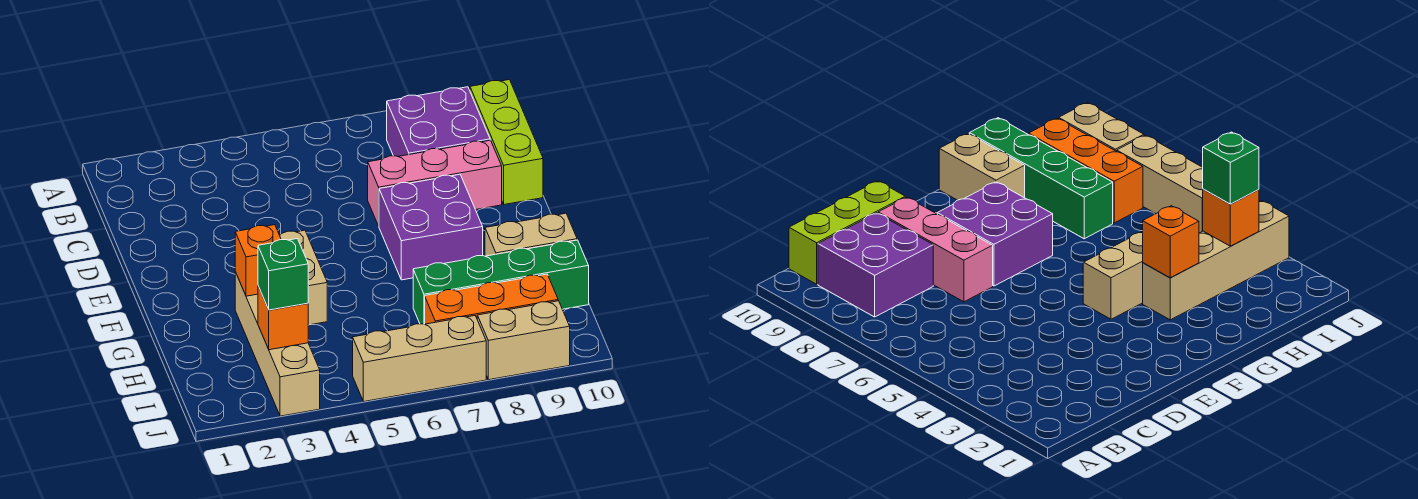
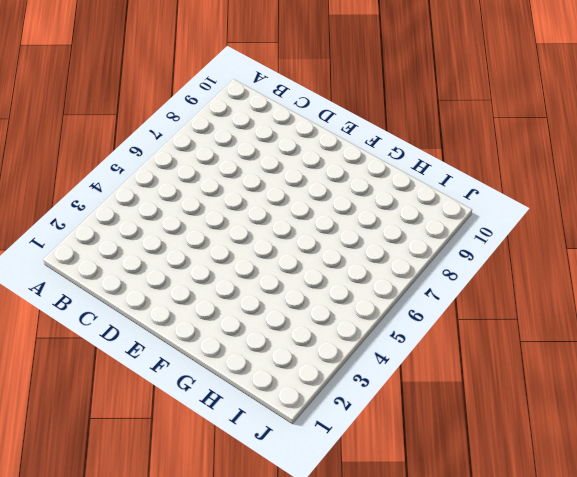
none -> purple brick B8:C9 level 1
none -> lime brick B10:D10 level 1
none -> pink brick D7:D9 level 1

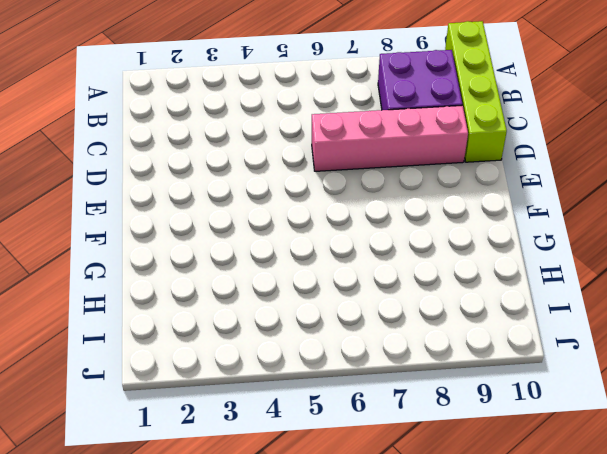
lime brick A10:D10 level 1 -> lime brick B10:D10 level 1
pink brick D6:D9 level 1 -> pink brick D7:D9 level 1
none -> purple brick E7:F8 level 1
none -> tan brick F4:G4 level 1
none -> tan brick G3:J3 level 1

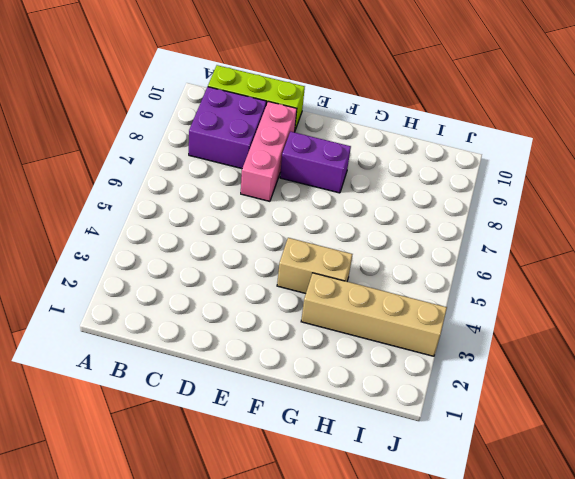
purple brick E8:F8 level 1 -> purple brick E7:F8 level 1
none -> tan brick G9:G10 level 1
none -> green brick H7:H10 level 1
none -> orange brick I7:I9 level 1

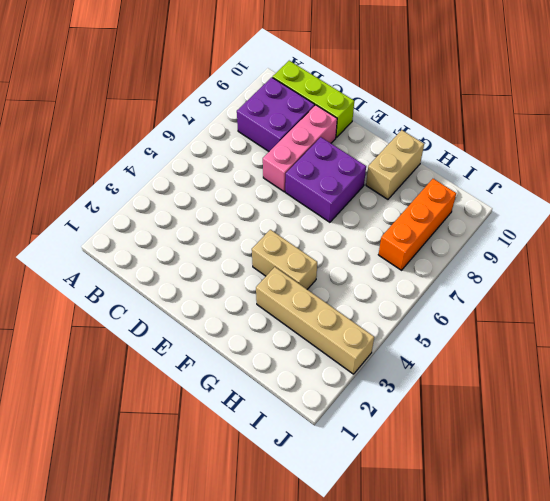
none -> green brick H7:H10 level 1
none -> tan brick J5:J7 level 1
none -> tan brick J8:J9 level 1

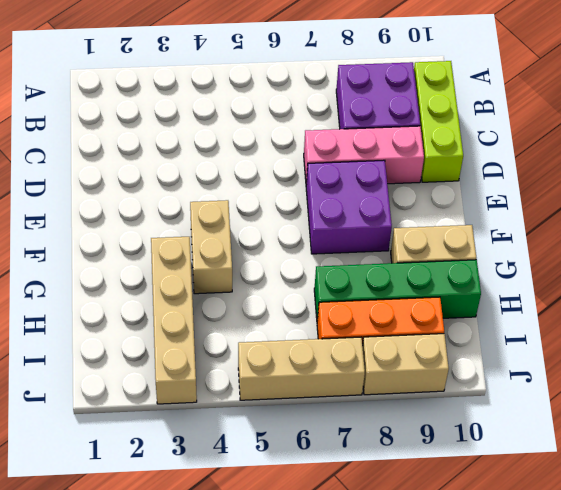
none -> orange brick G3 level 2
none -> orange brick I3 level 2
none -> green brick I3 level 3

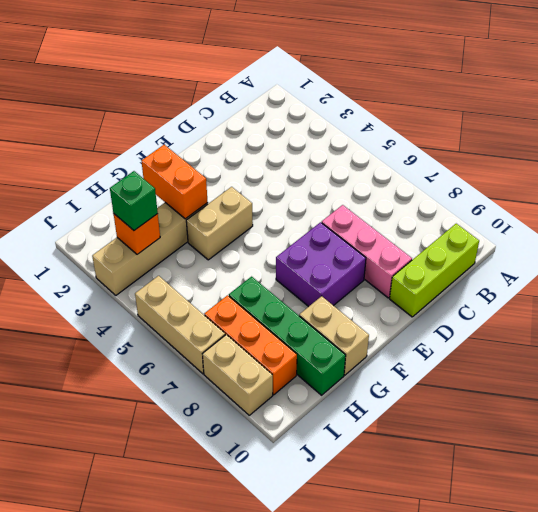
orange brick G2:G3 level 2 -> orange brick G3 level 2
none -> purple brick B8:C9 level 1

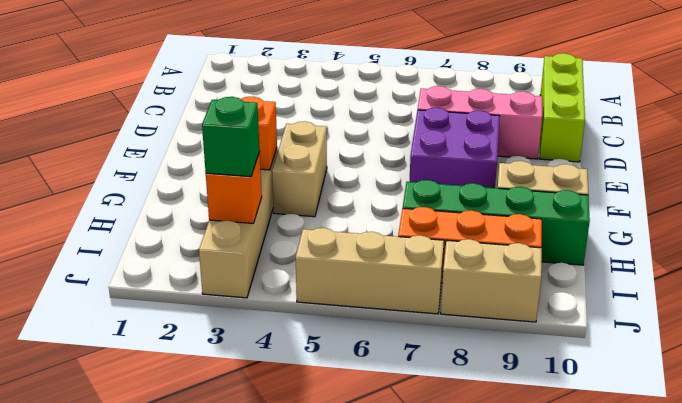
none -> purple brick B8:C9 level 1

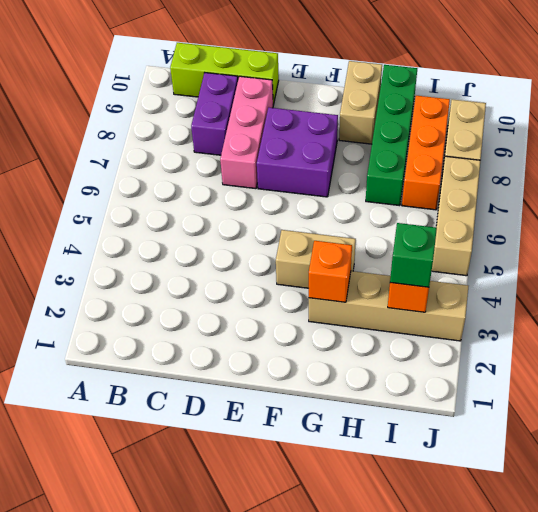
purple brick C8:C9 level 1 -> purple brick B8:C9 level 1

